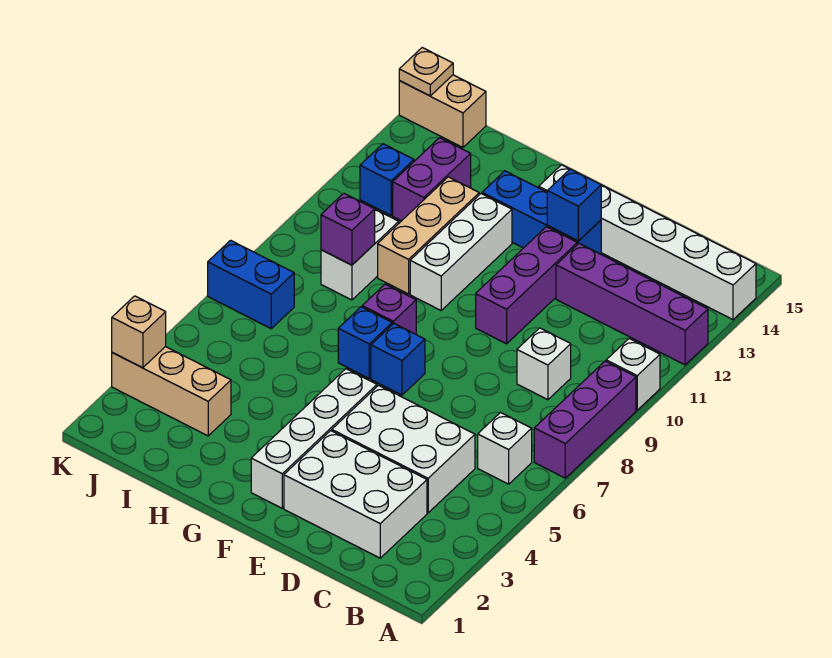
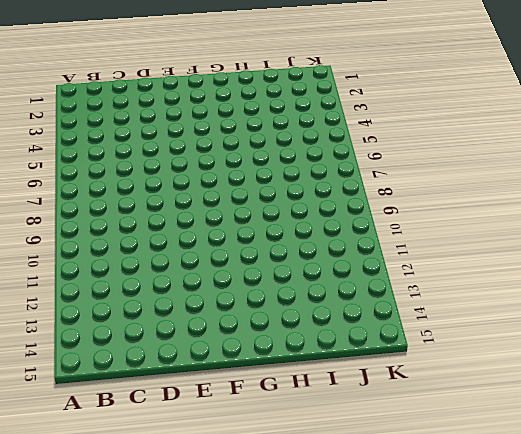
none -> purple brick A7:A9 level 1
none -> white brick A10 level 1
none -> purple brick A12:D12 level 1

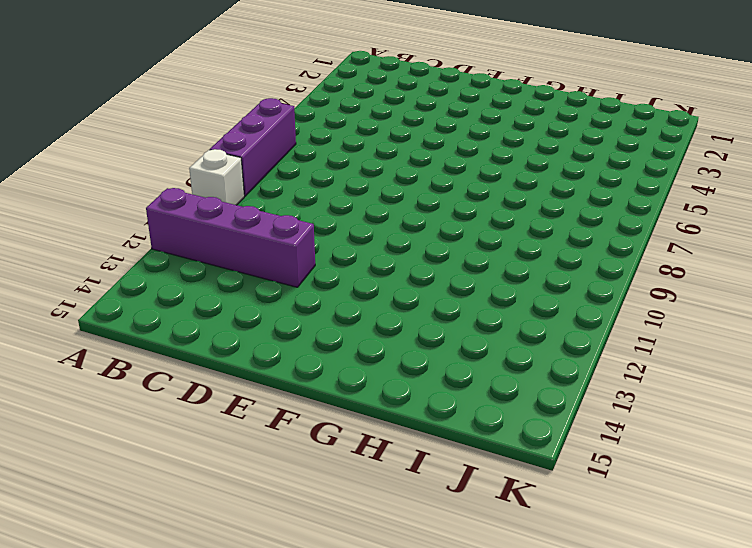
none -> white brick A14:F14 level 1
none -> white brick B6 level 1
none -> white brick C2:E3 level 1

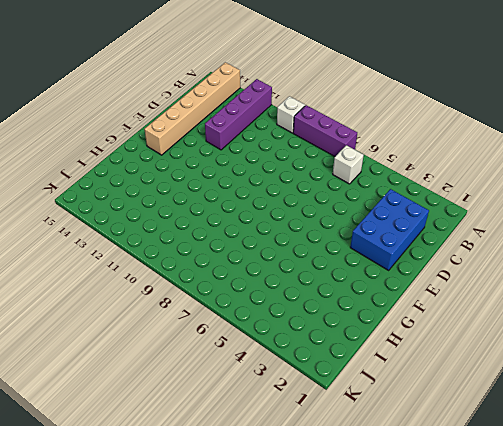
tan brick A14:F14 level 1 -> white brick A14:F14 level 1
blue brick C2:E3 level 1 -> white brick C2:E3 level 1
none -> white brick C4:E5 level 1
none -> white brick C9 level 1
none -> purple brick E10:E12 level 1

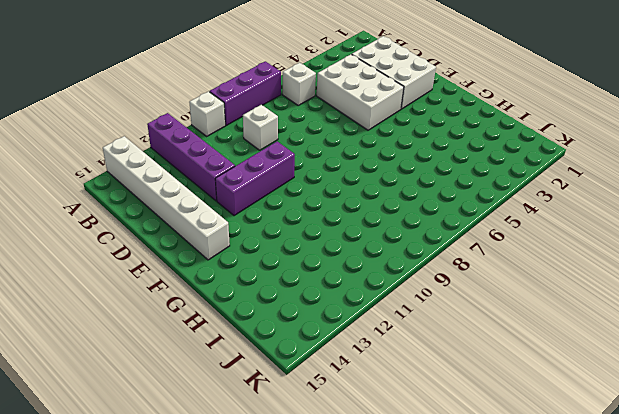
none -> blue brick E13:G13 level 1
none -> white brick F2:F5 level 1
none -> blue brick F7 level 1

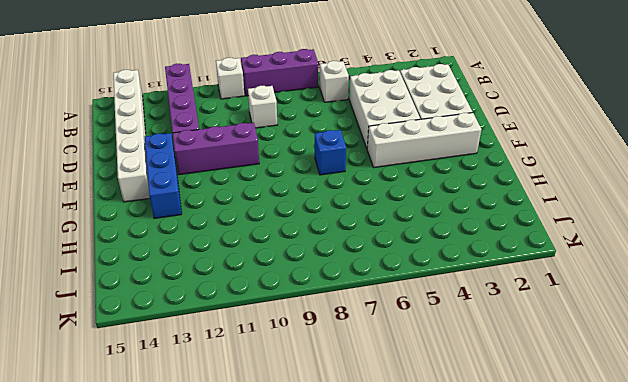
none -> blue brick G7 level 1
none -> purple brick G8 level 1
none -> white brick G10:G12 level 1

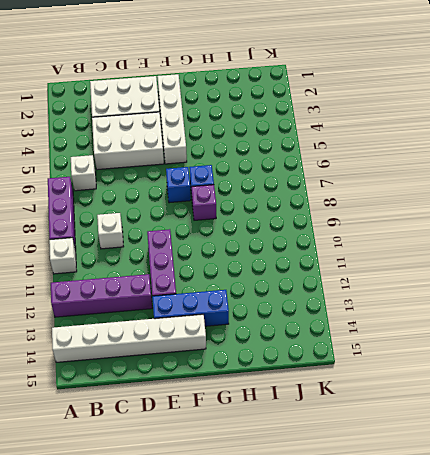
none -> white brick G10:G12 level 1
none -> tan brick H10:H12 level 1
none -> tan brick I3:K3 level 1

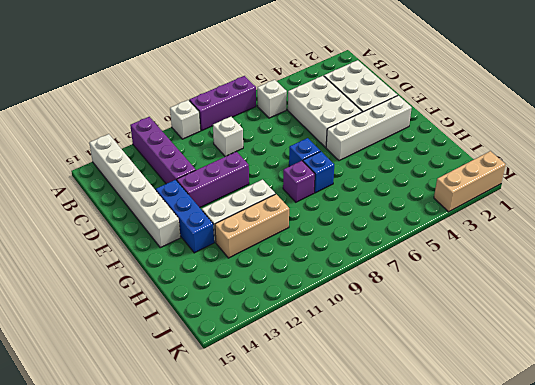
tan brick K1:K3 level 1 -> tan brick I3:K3 level 1
none -> white brick I9:I10 level 1
none -> purple brick I12:I13 level 1
none -> blue brick J7:K7 level 1

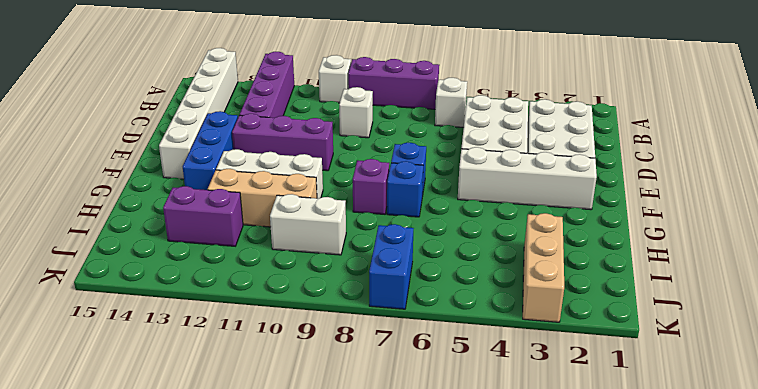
none -> blue brick J12 level 1
none -> tan brick J15:K15 level 1
none -> blue brick E13 level 2

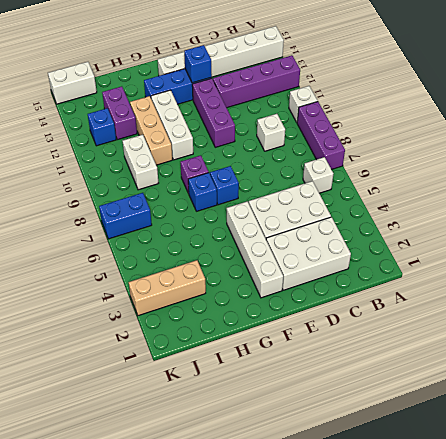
white brick J15:K15 level 1 -> tan brick J15:K15 level 1
none -> purple brick I9 level 2
none -> tan brick K3 level 2
none -> tan plate K15 level 2

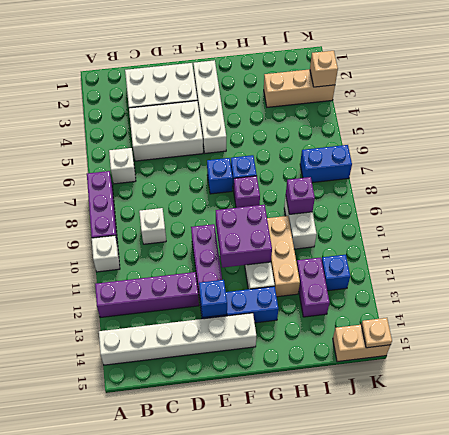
purple brick F10:G11 level 2 -> none

